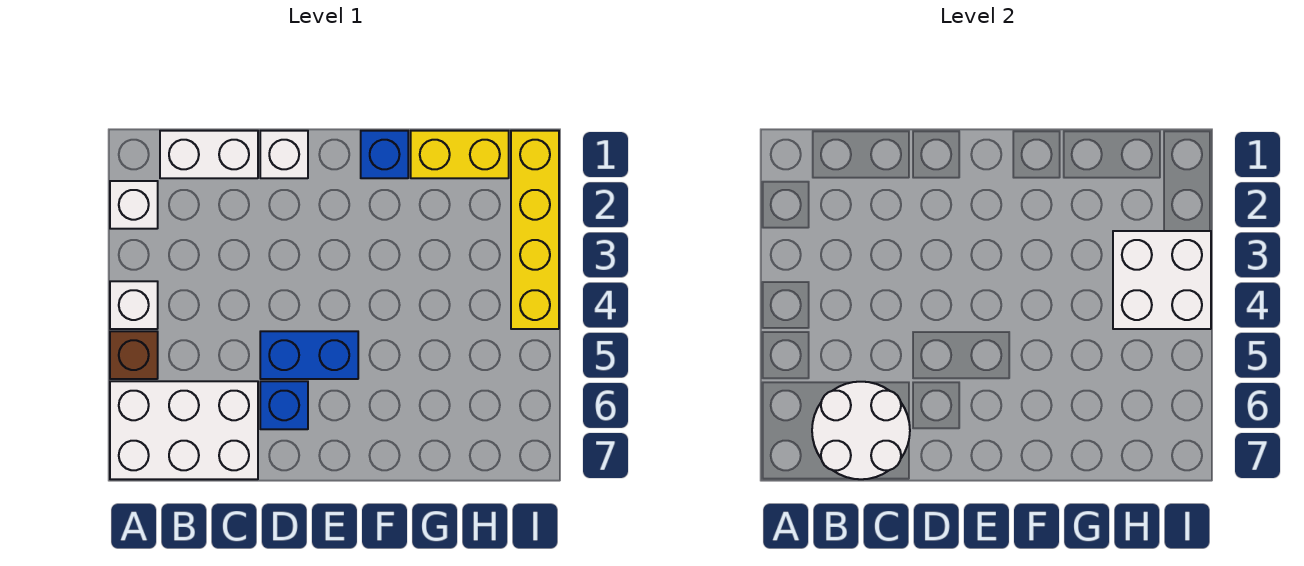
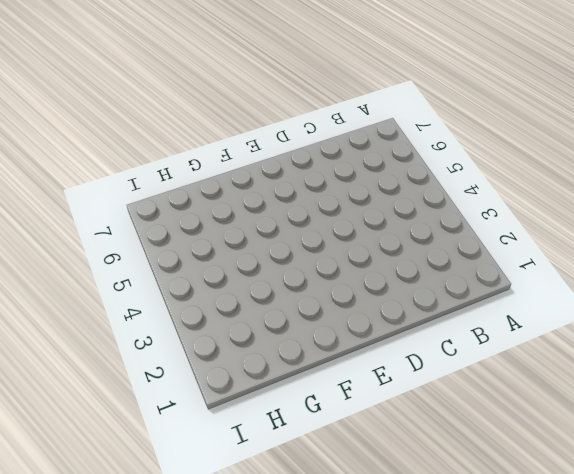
none -> white brick A2 level 1
none -> white brick A4 level 1
none -> brown brick A5 level 1

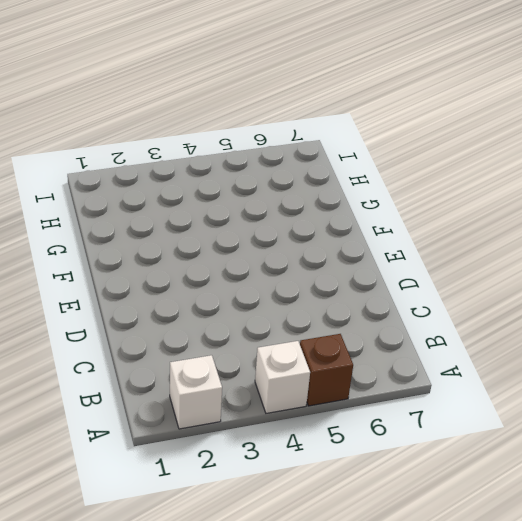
none -> white brick A6:C7 level 1
none -> white brick B1:C1 level 1
none -> white brick D1 level 1

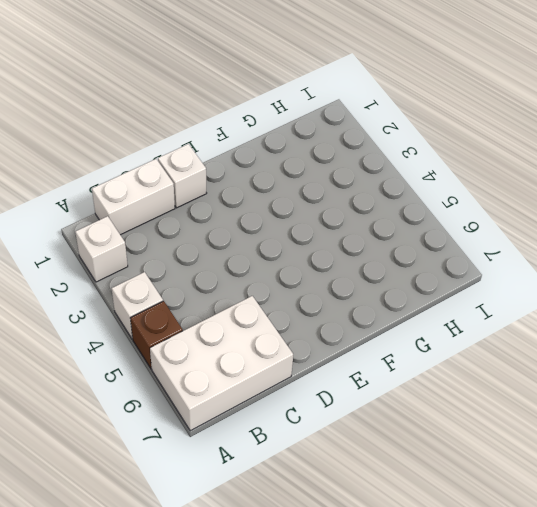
none -> blue brick D5:E5 level 1
none -> blue brick D6 level 1
none -> blue brick F1 level 1

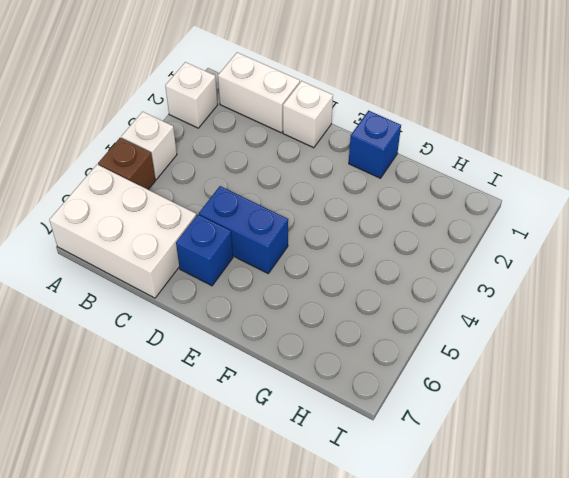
none -> yellow brick G1:H1 level 1
none -> yellow brick I1:I4 level 1
none -> white round brick B6:C7 level 2

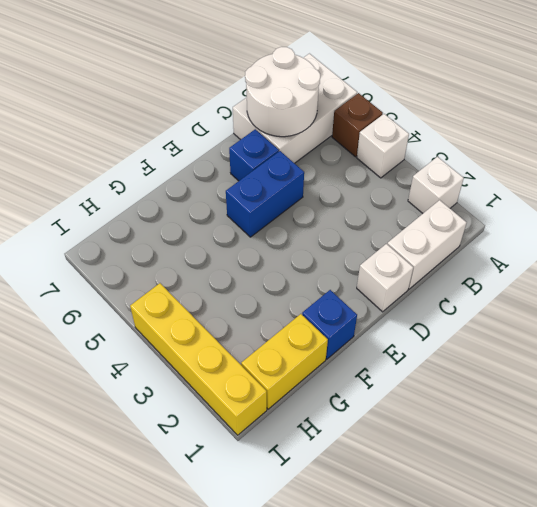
none -> white brick H3:I4 level 2

